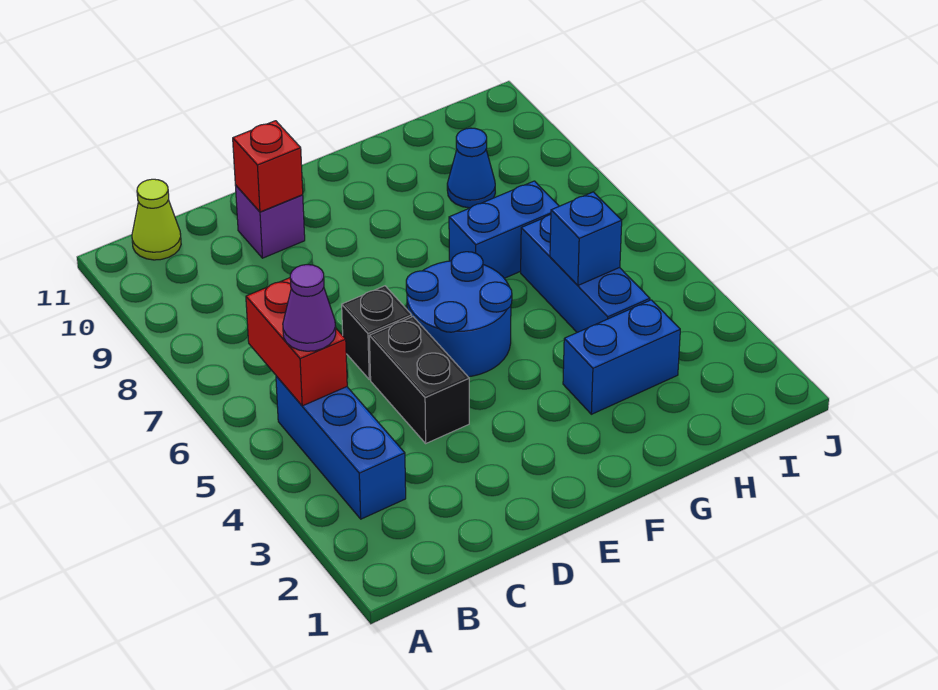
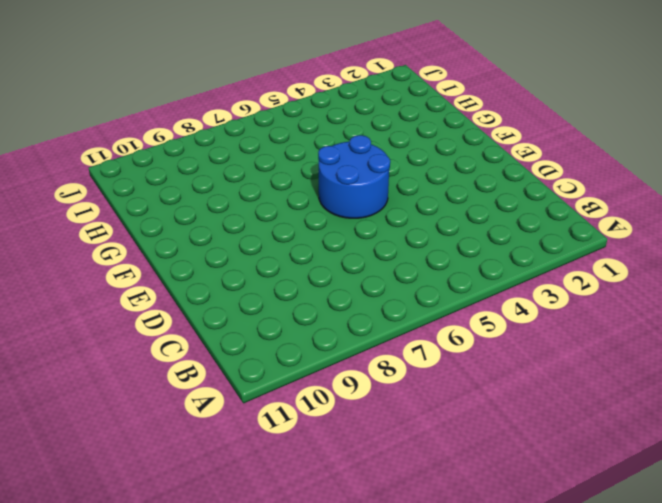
none -> blue brick B3:B5 level 1
none -> lime cone B11 level 1
none -> black brick D4:D5 level 1

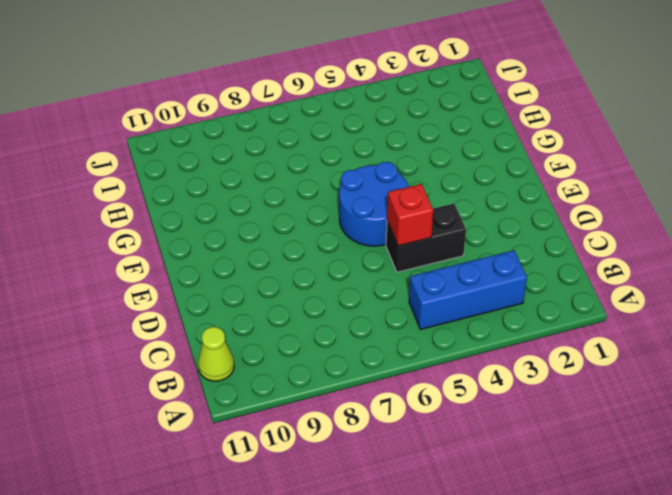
red brick D5 level 2 -> red brick D10 level 2
none -> black brick D6 level 1
none -> purple brick D10 level 1
none -> blue brick G3:H3 level 1

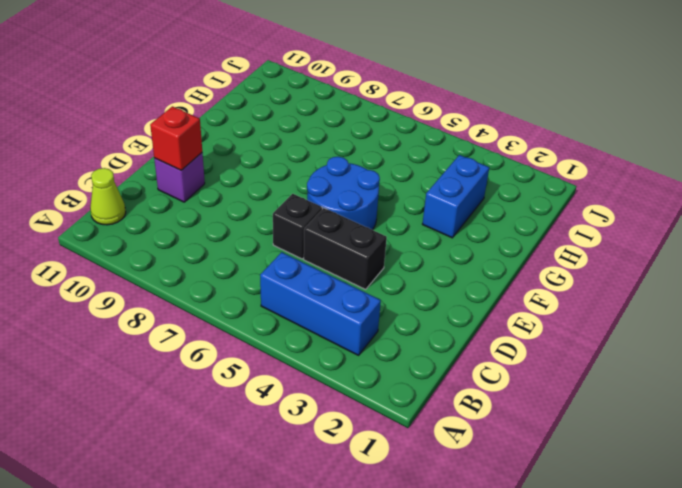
none -> blue brick G7:H7 level 1
none -> blue brick H4:H6 level 1
none -> blue cone H9 level 1

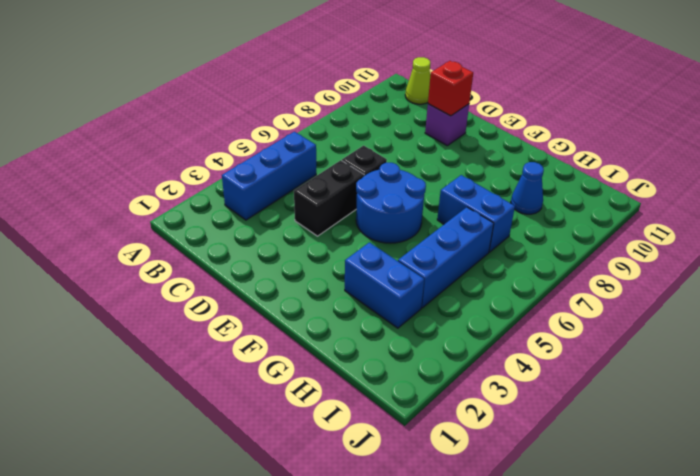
none -> red brick B5:B6 level 2
none -> blue brick H5 level 2
none -> purple cone B5 level 3

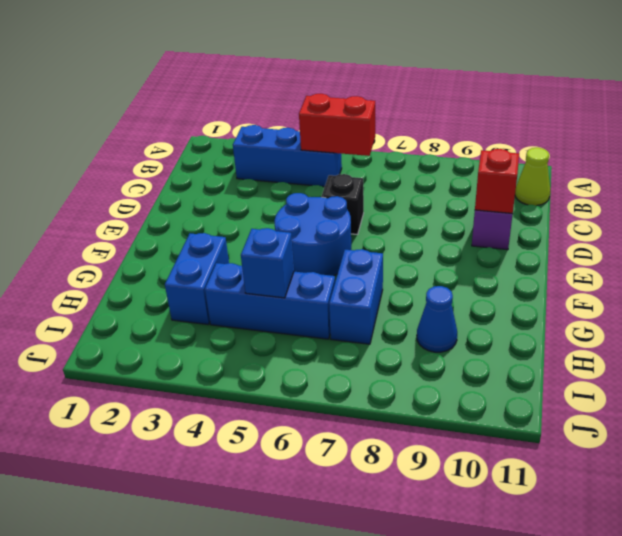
none -> black brick D4:D5 level 1
none -> purple cone B5 level 3

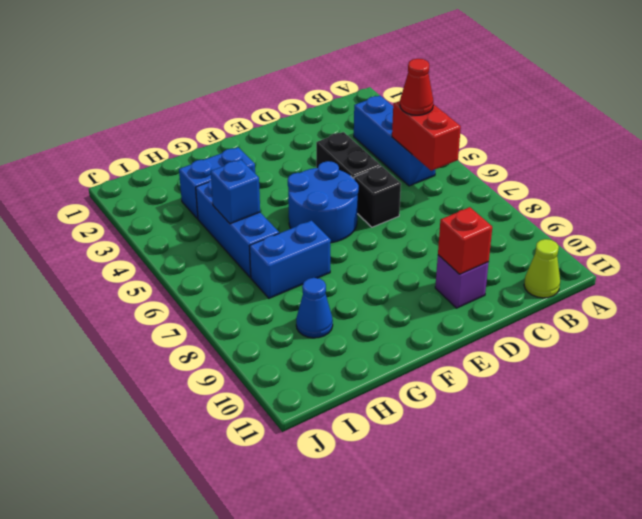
red cone B5 level 3 -> purple cone B5 level 3

